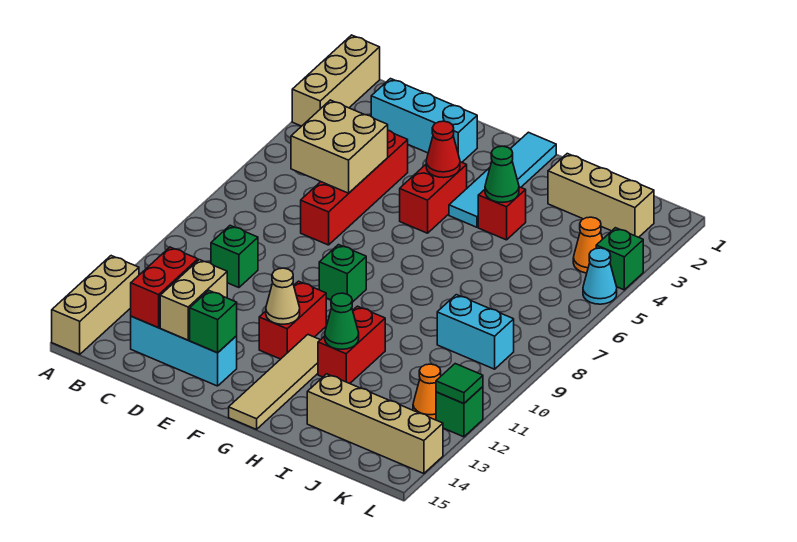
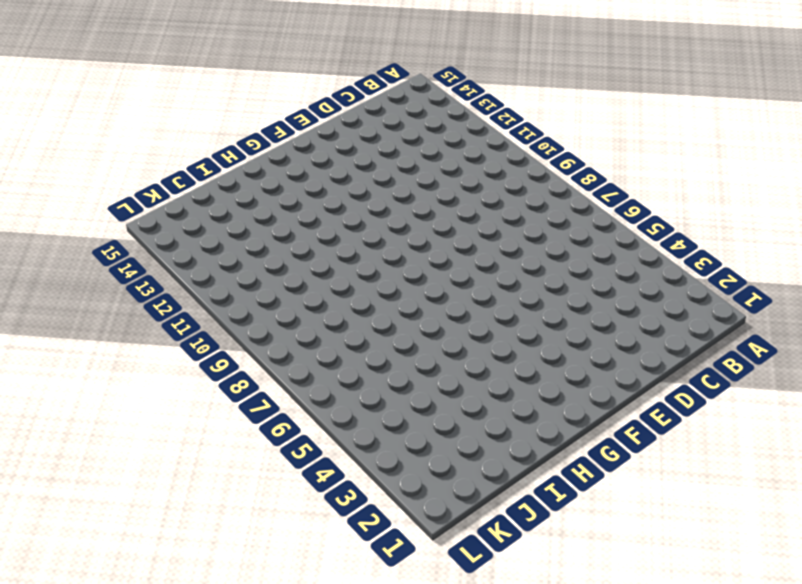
none -> tan brick A1:A3 level 1
none -> tan brick A13:A15 level 1
none -> cyan brick C2:E2 level 1
none -> green brick C10 level 1

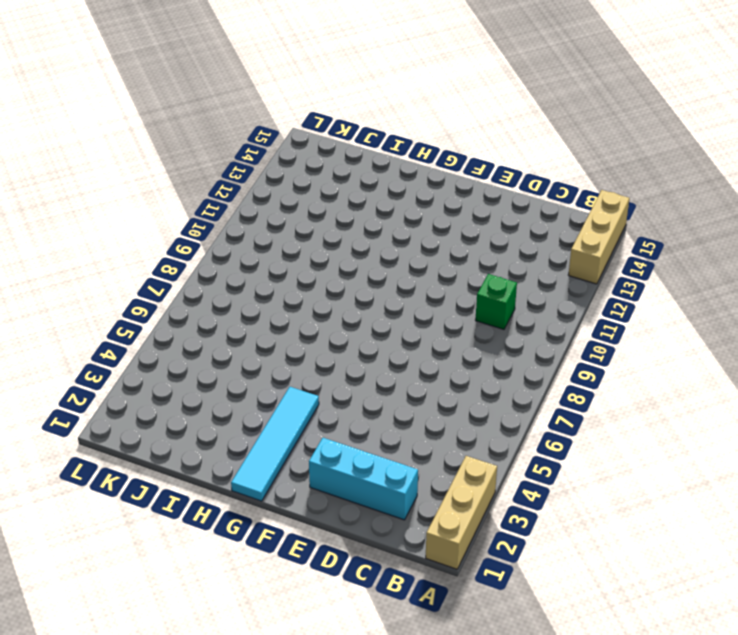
none -> cyan brick C14:E14 level 1
none -> red brick D4:D7 level 1
none -> red brick F4:F5 level 1
none -> green brick F9 level 1

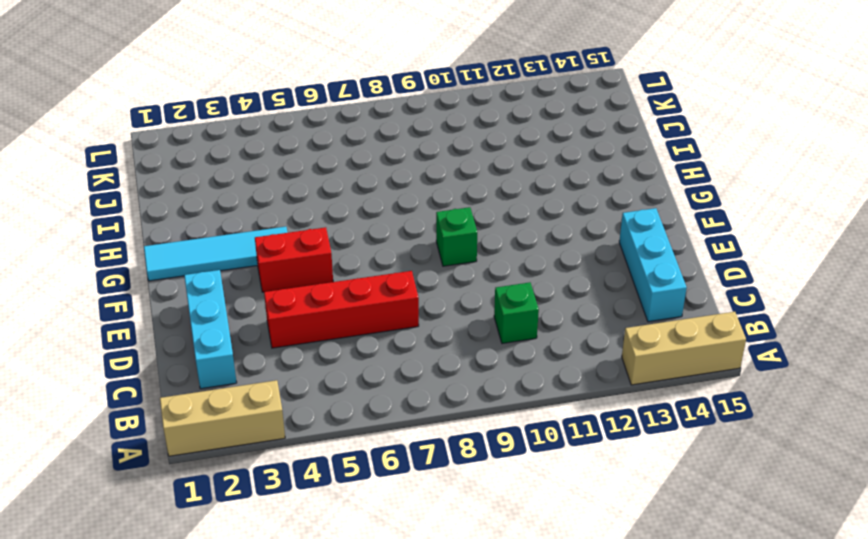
none -> red brick F11:F12 level 1
none -> tan tile G12:G15 level 1
none -> red brick H4 level 1
none -> red brick H11:H12 level 1

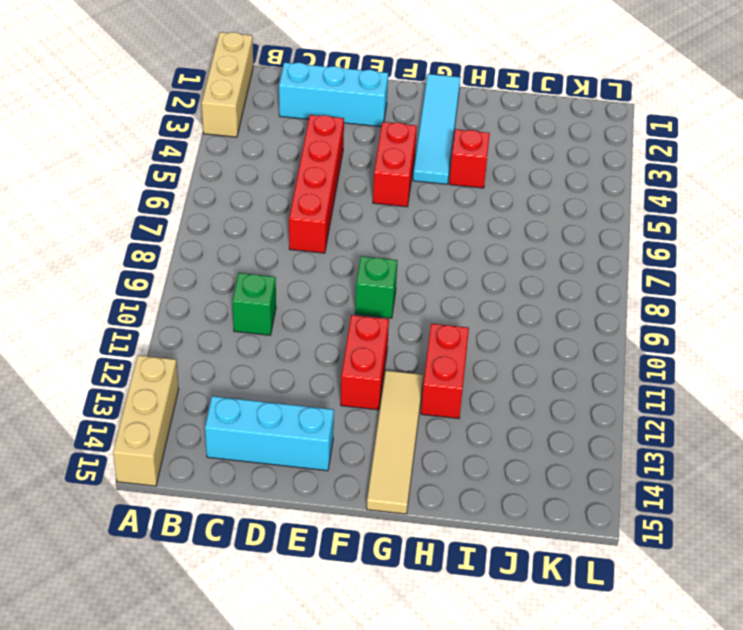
none -> tan brick I2:K2 level 1
none -> tan brick I14:L14 level 1
none -> cyan brick J9:K9 level 1
none -> orange cone K4 level 1

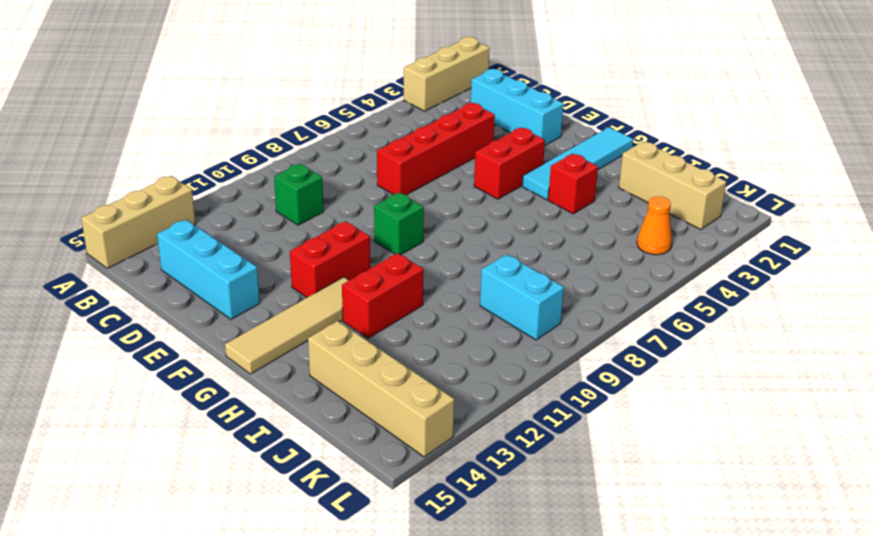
none -> orange cone K12 level 1
none -> green brick L4 level 1
none -> cyan cone L5 level 1
none -> green brick L12 level 1

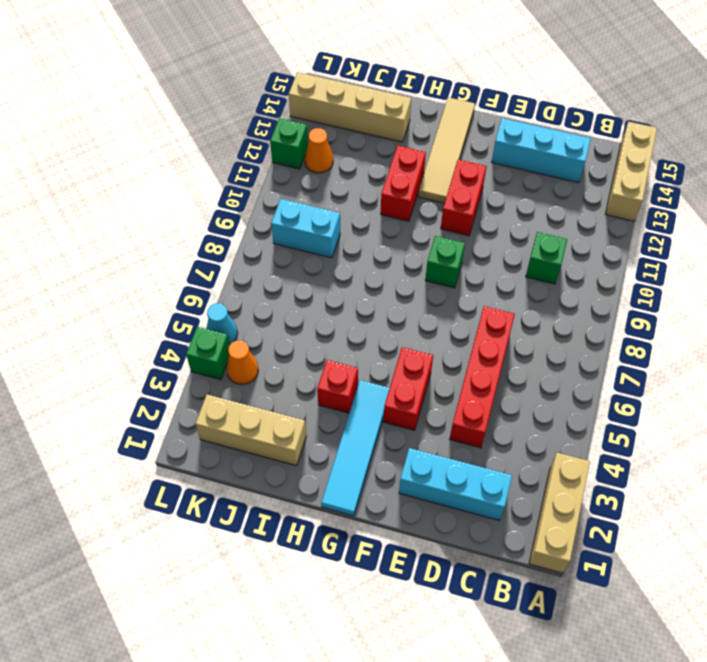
none -> tan brick C5:D6 level 2
none -> red brick C13:C14 level 2
none -> tan brick D13:D14 level 2
none -> green brick E14 level 2

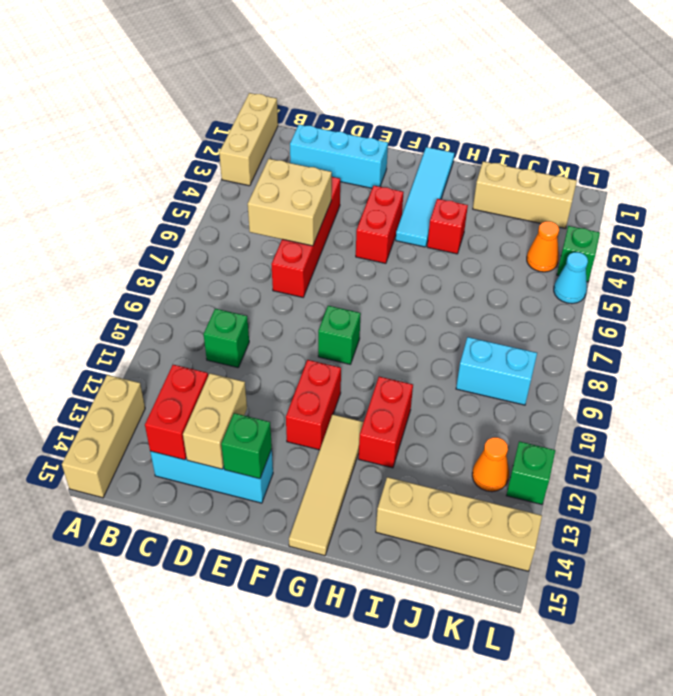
none -> red cone F4 level 2
none -> tan cone F12 level 2
none -> green cone H4 level 2
none -> green cone H12 level 2

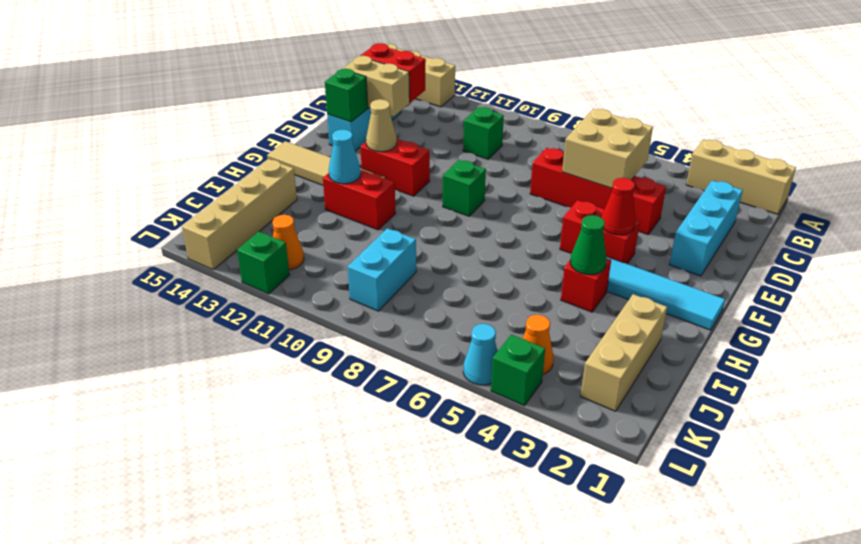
cyan cone H12 level 2 -> green cone H12 level 2
none -> green tile L12 level 2

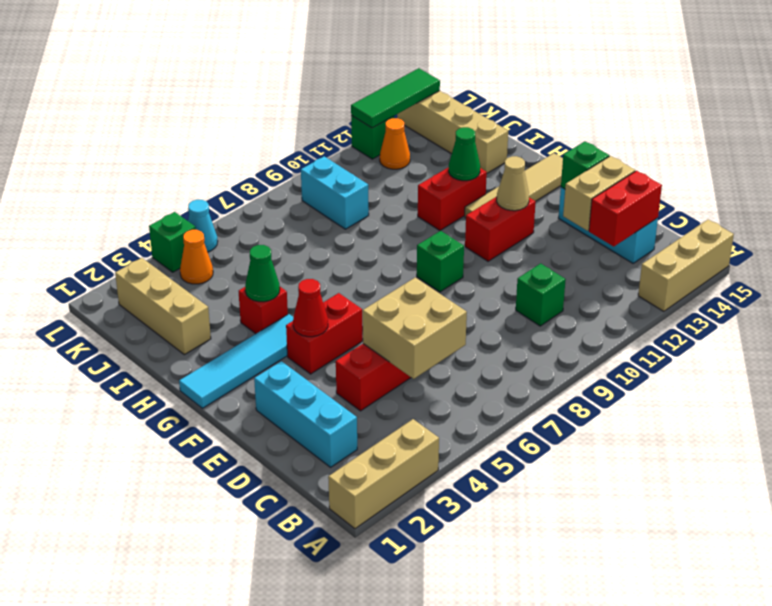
green tile L12:L14 level 2 -> green tile L12 level 2

